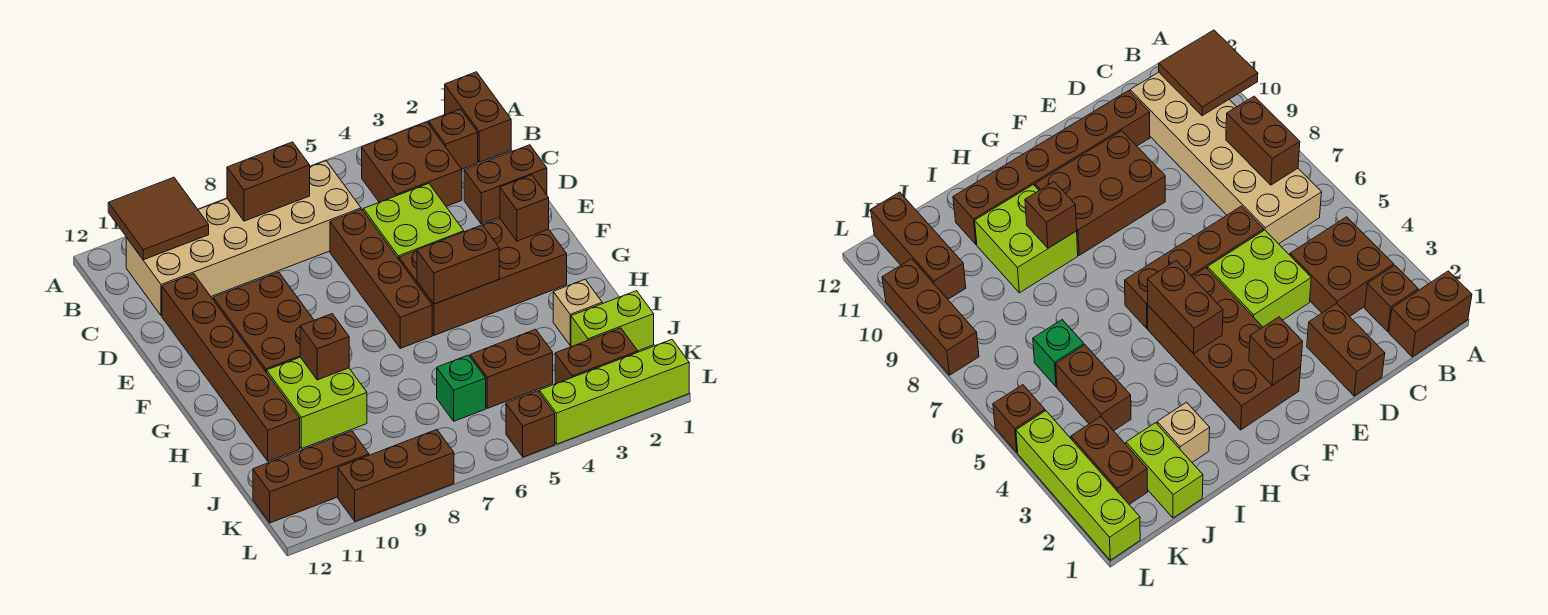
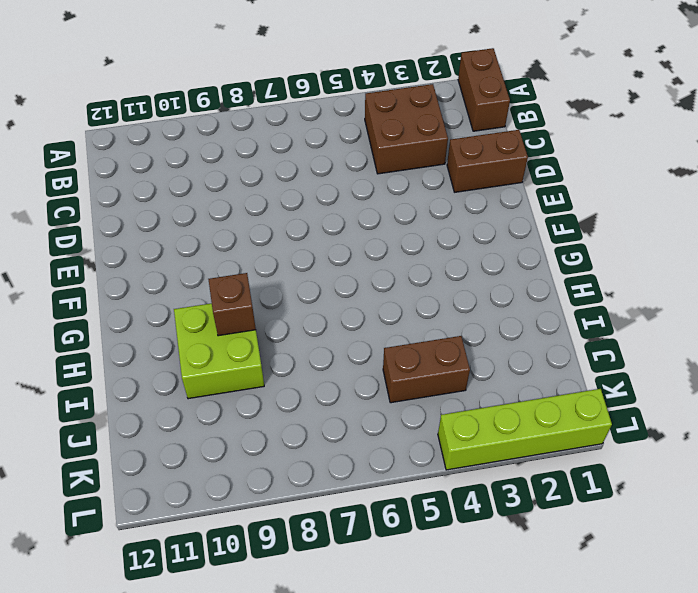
none -> brown brick B2 level 1
none -> tan brick B6:C11 level 1
none -> lime brick D4:E5 level 1

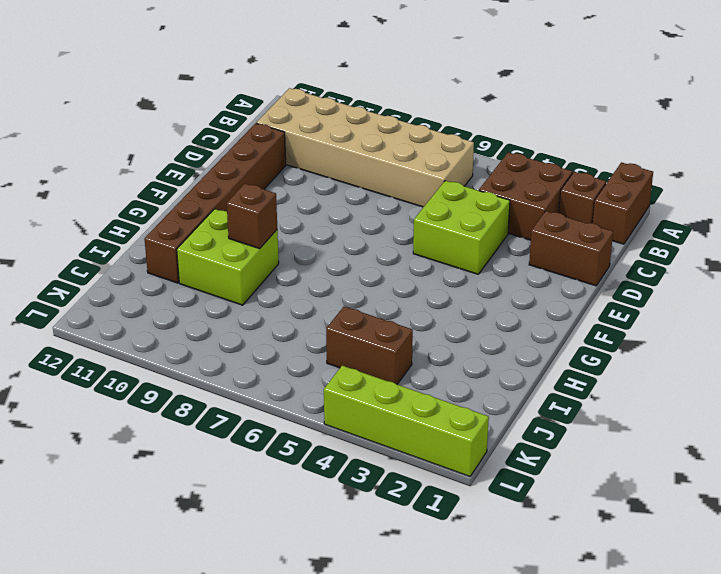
none -> brown brick D6:G6 level 1
none -> brown brick E9:G10 level 1
none -> brown brick F2:G5 level 1

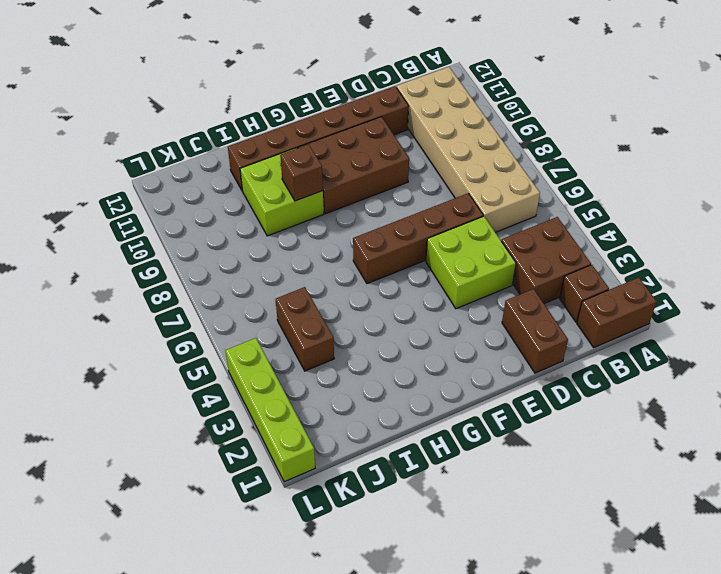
none -> brown brick F2:G5 level 1
none -> tan brick I2 level 1
none -> lime brick J1:J2 level 1

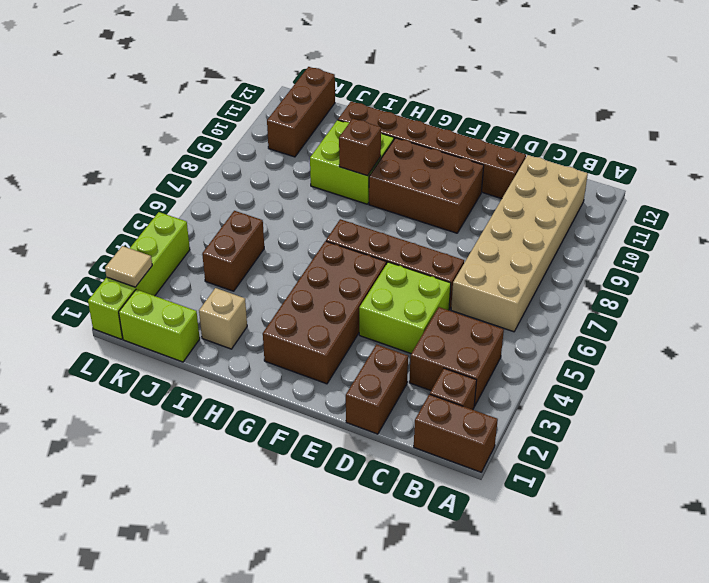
lime brick J1:K1 level 1 -> lime brick J1:J2 level 1
tan tile L2 level 2 -> none
none -> green brick J6 level 1
none -> brown brick K2:K3 level 1
none -> brown brick L5 level 1

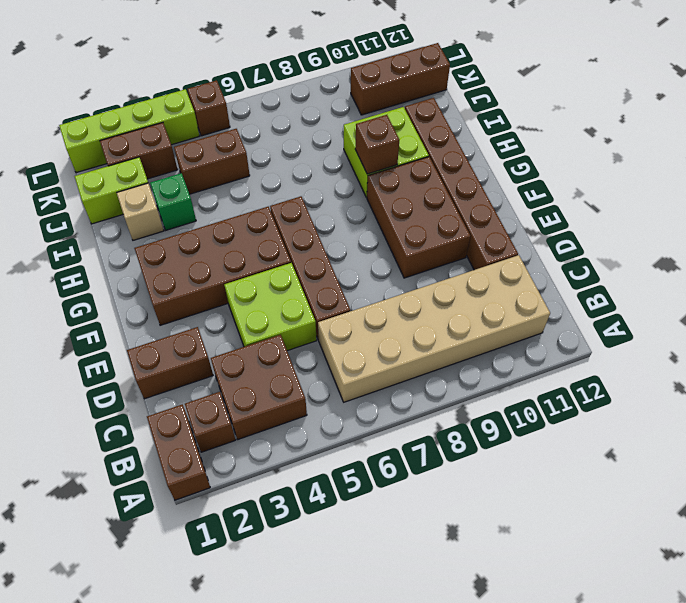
green brick I3 level 1 -> green brick J6 level 1
none -> brown brick L8:L10 level 1
none -> brown tile A10:B11 level 2
none -> brown brick B7:B8 level 2

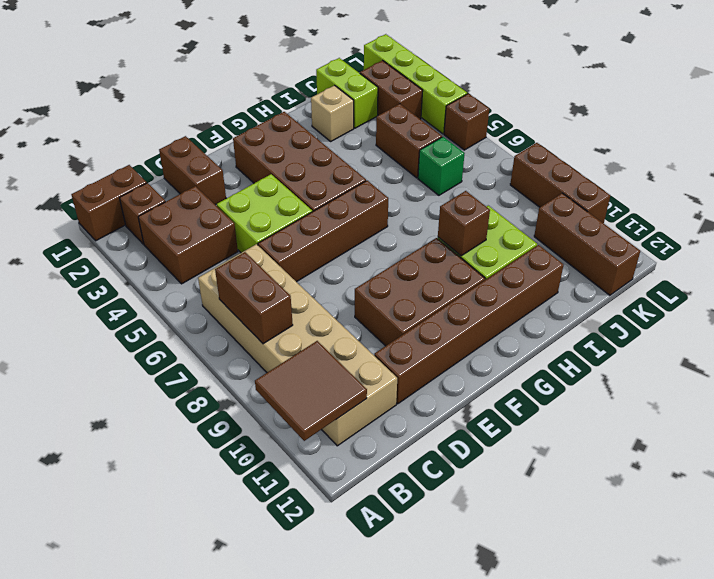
none -> brown brick F2 level 2
none -> brown brick G4:G5 level 2

